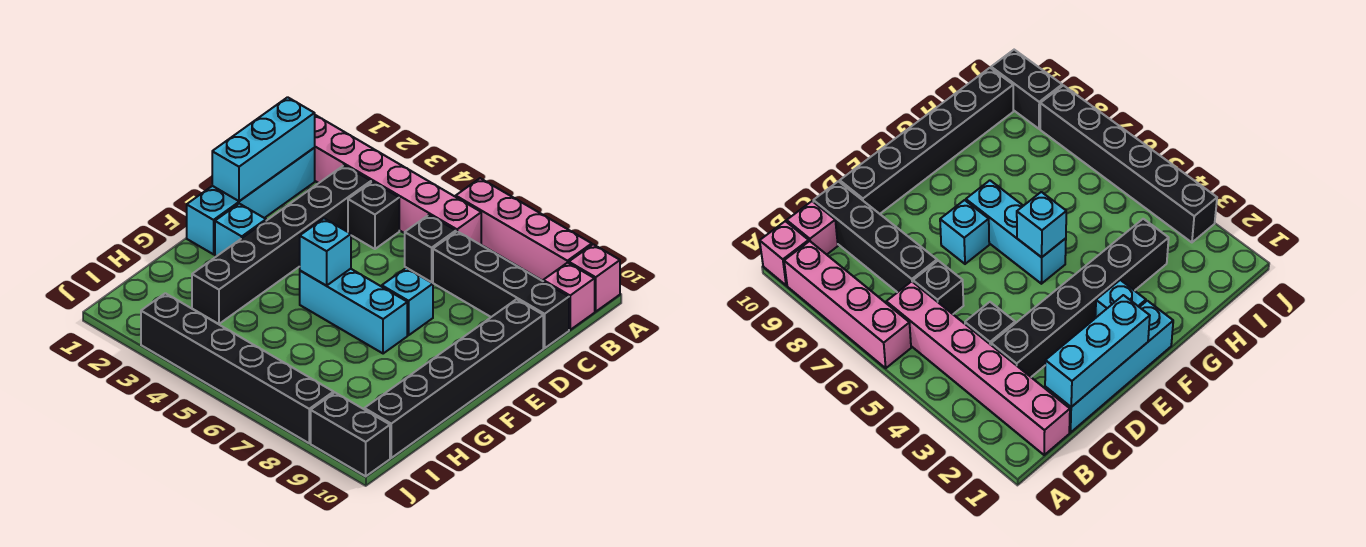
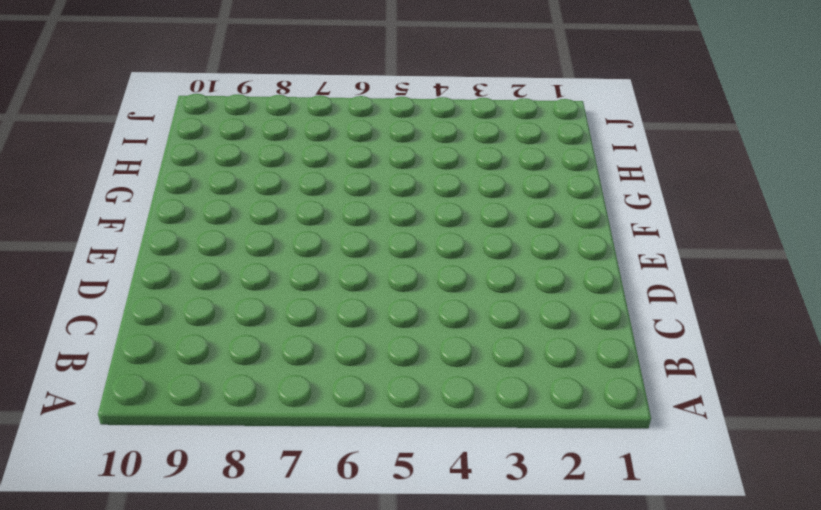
none -> pink brick A6:A9 level 1
none -> pink brick A10 level 1
none -> pink brick B1:B6 level 1

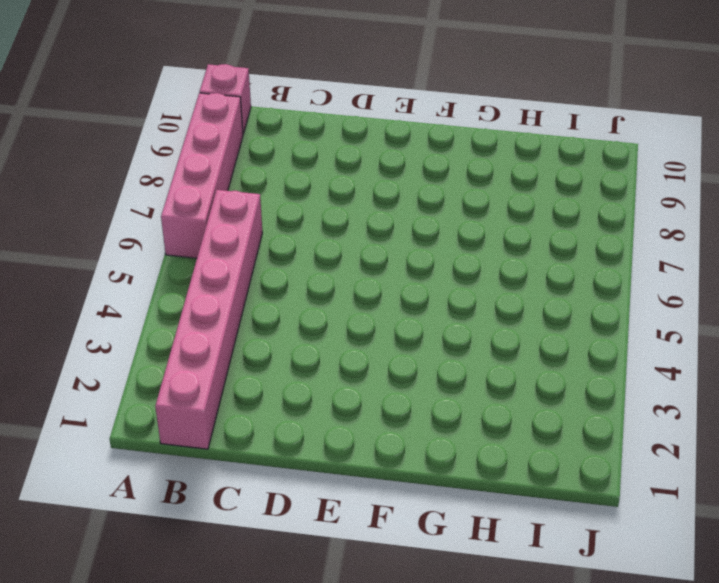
none -> pink brick B10 level 1
none -> cyan brick C1:F1 level 1
none -> black brick C3:H3 level 1

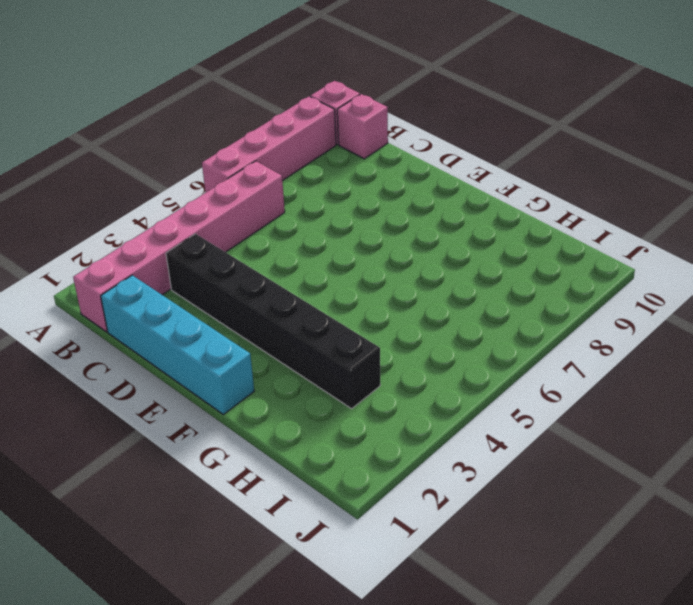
none -> black brick C4 level 1
none -> black brick C6 level 1
none -> black brick C7:C10 level 1

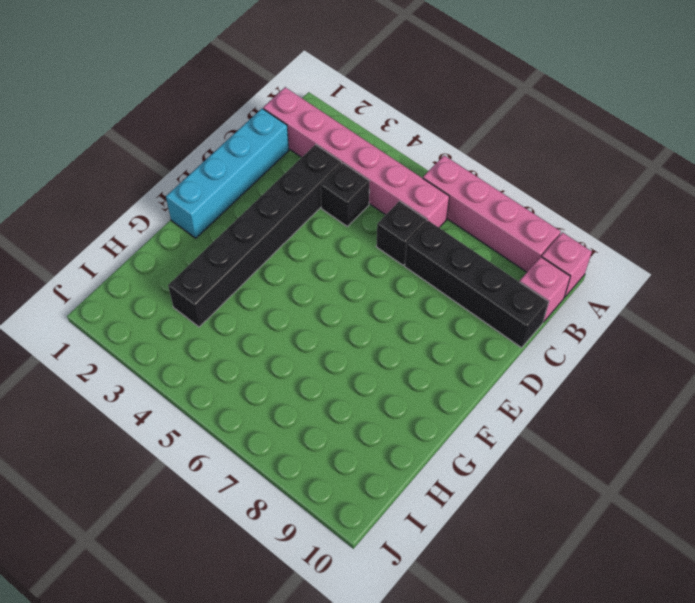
none -> black brick D10:I10 level 1
none -> cyan brick E7 level 1
none -> cyan brick F2 level 1

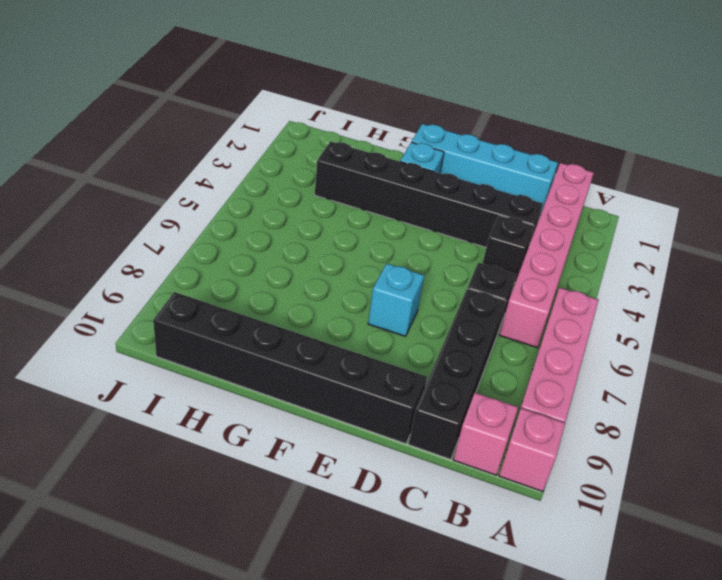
none -> cyan brick F5:F7 level 1
none -> black brick J3:J8 level 1
none -> black brick J9:J10 level 1

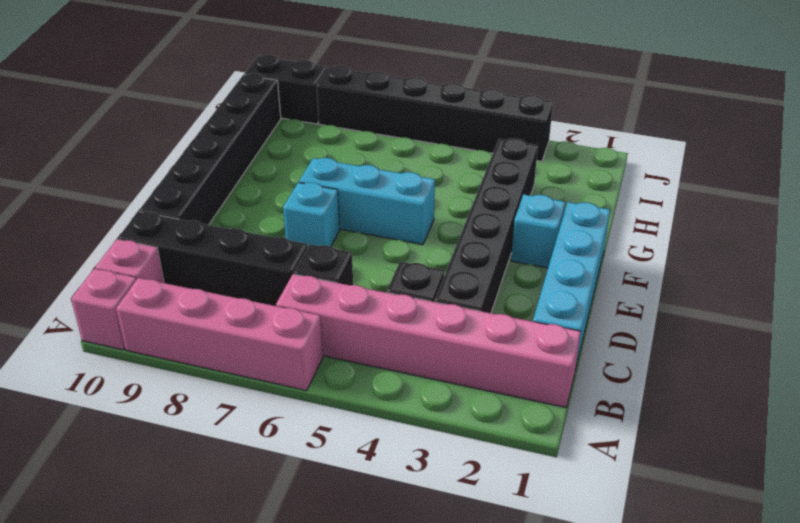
none -> cyan brick C1:E1 level 2
none -> cyan brick F5 level 2

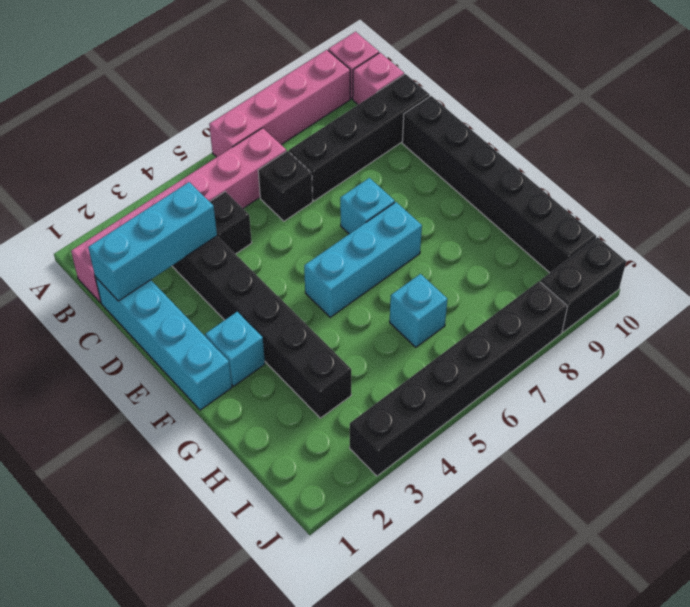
cyan brick C1:C3 level 2 -> cyan brick C1:E1 level 2
cyan brick H6 level 1 -> cyan brick F5 level 2

